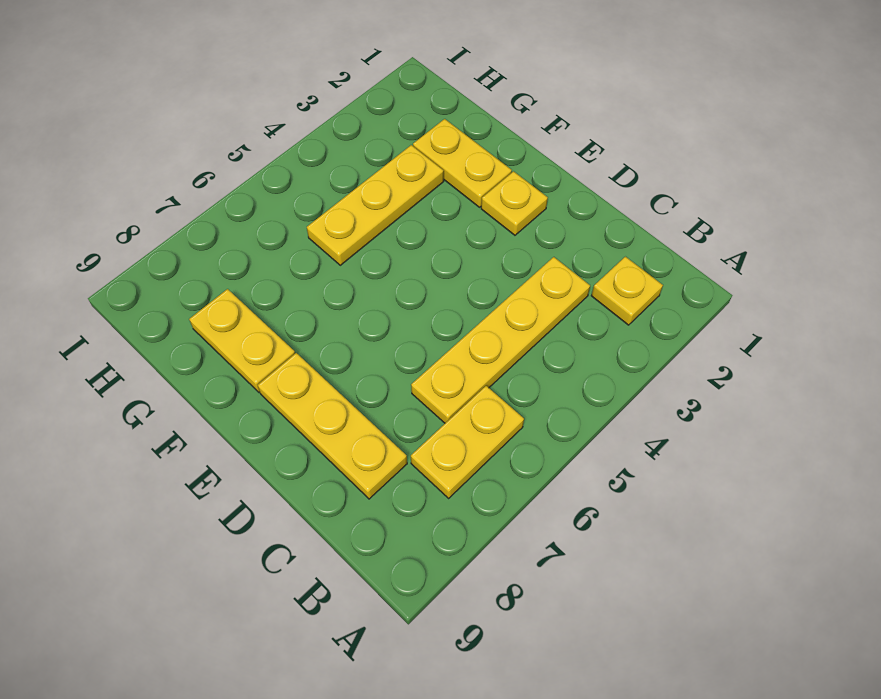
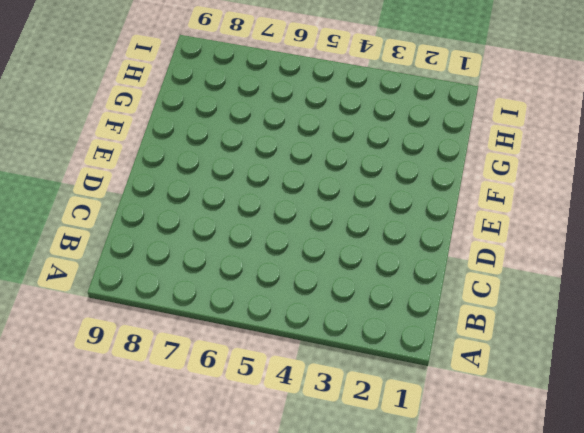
none -> yellow plate B2 level 1
none -> yellow plate B6:B7 level 1

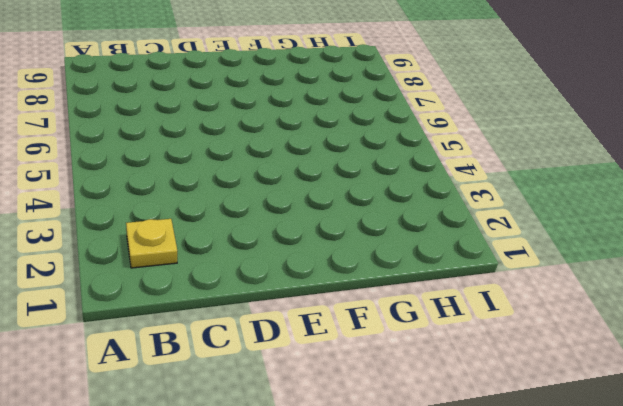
none -> yellow plate B6:B7 level 1
none -> yellow plate C3:C6 level 1

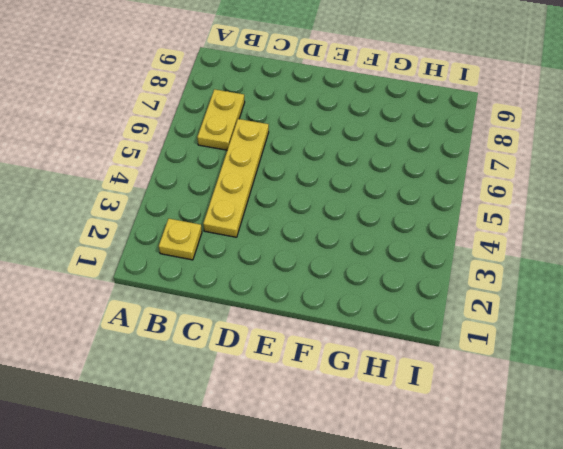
none -> yellow plate C8:E8 level 1
none -> yellow plate E2 level 1

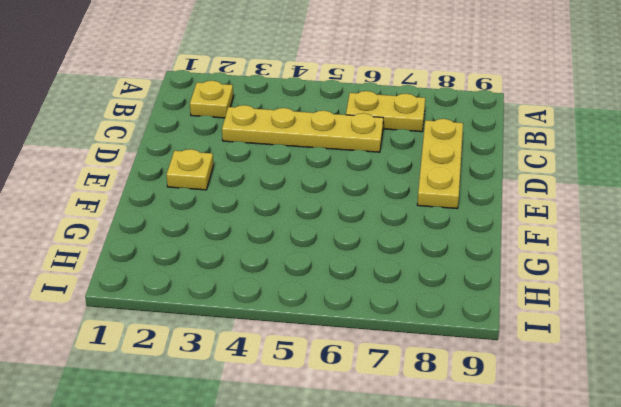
none -> yellow plate F2:G2 level 1
none -> yellow plate F8:G8 level 1

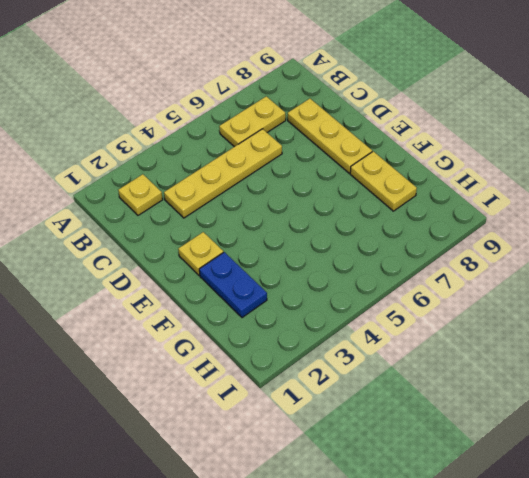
blue plate F2:G2 level 1 -> yellow plate F2:G2 level 1
none -> yellow plate G3:G5 level 1

